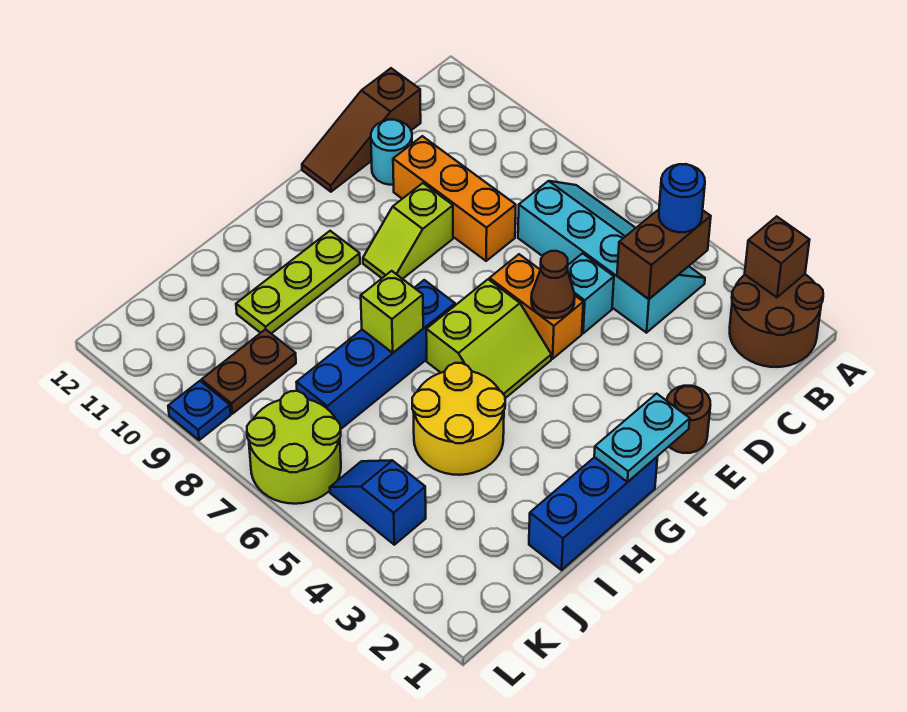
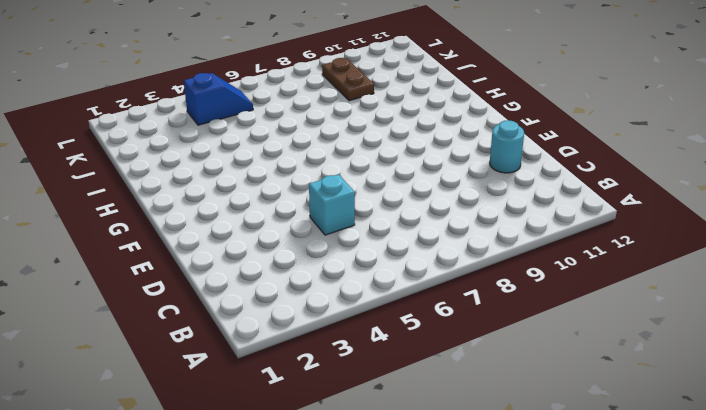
none -> brown round brick A1:B2 level 1
none -> cyan slope B4:C7 level 1 top C
none -> brown slope C12:E12 level 1 top C

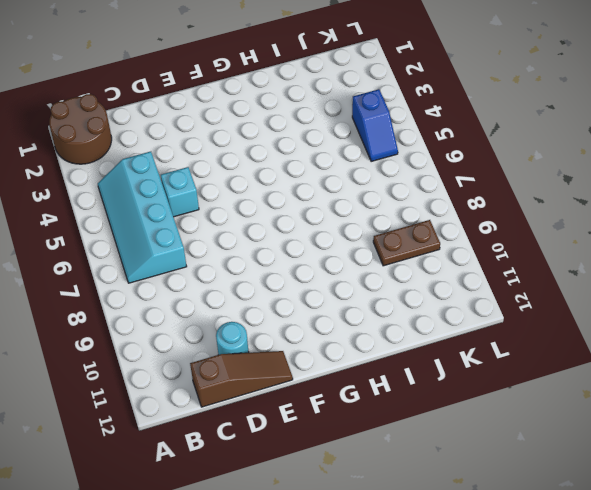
none -> orange brick D8:D10 level 1
none -> brown round brick E1 level 1
none -> orange brick E5:E6 level 1

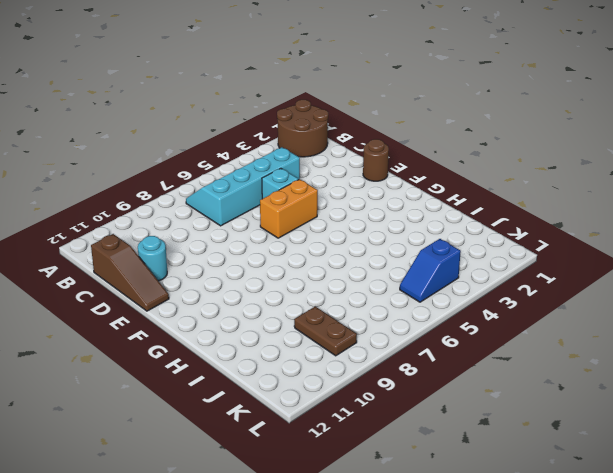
none -> orange brick D8:D10 level 1
none -> lime slope E9:F9 level 1 top E
none -> lime slope F5:G6 level 1 top 6

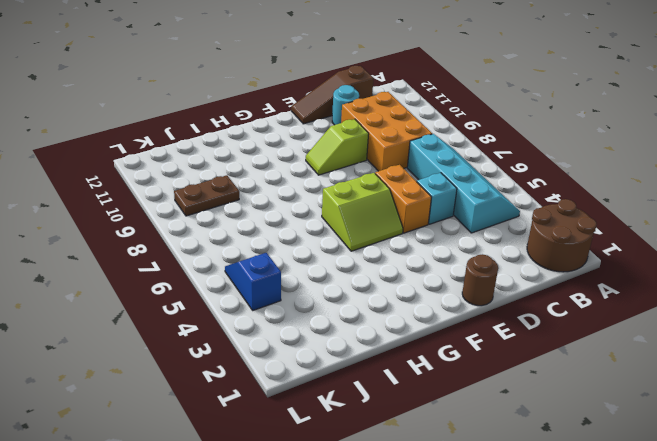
orange brick C8:D10 level 1 -> orange brick D8:D10 level 1
none -> blue brick G1:I1 level 1
none -> blue brick G7:J7 level 1
none -> lime plate G10:I10 level 1

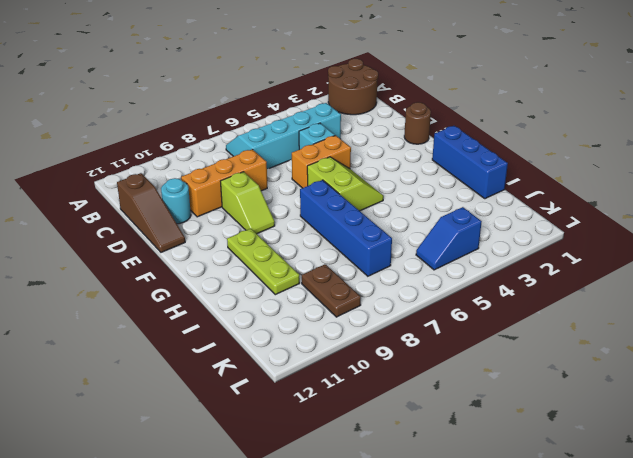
none -> yellow round brick H4:I5 level 1
none -> lime round brick K6:L7 level 1
none -> blue plate L9 level 1

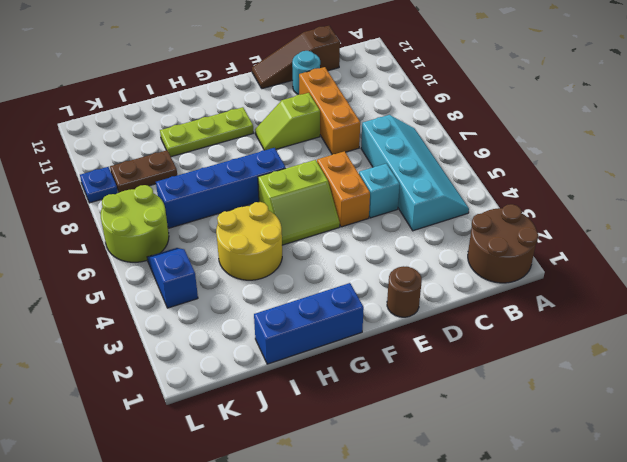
none -> brown brick A2 level 2
none -> brown brick B4:C4 level 2
none -> brown cone E5 level 2

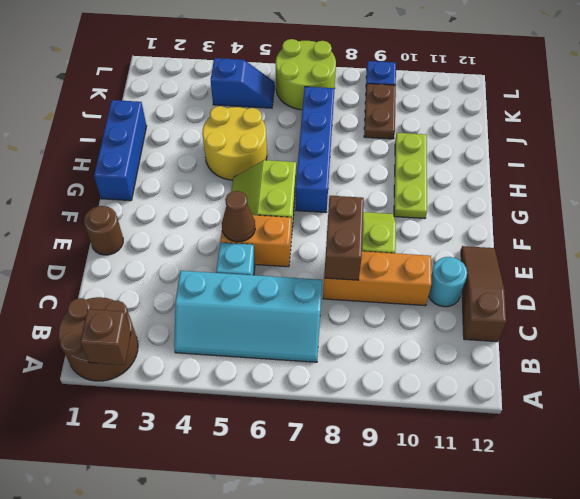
brown brick D8:E8 level 2 -> brown brick B4:C4 level 2
none -> cyan plate F1:G1 level 2
none -> lime brick H7 level 2
none -> blue round brick B4 level 3

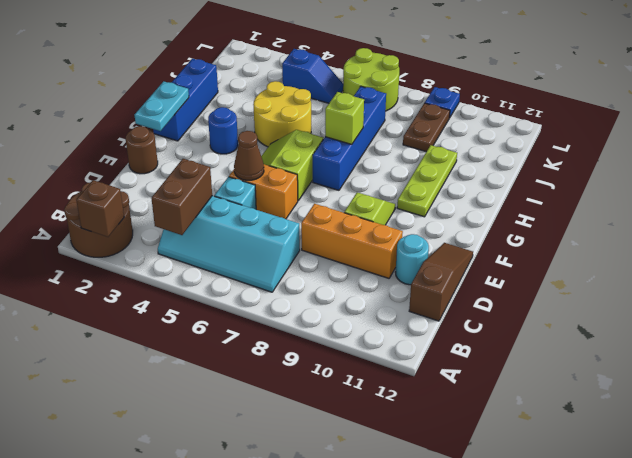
blue round brick G3 level 1 -> blue round brick B4 level 3

